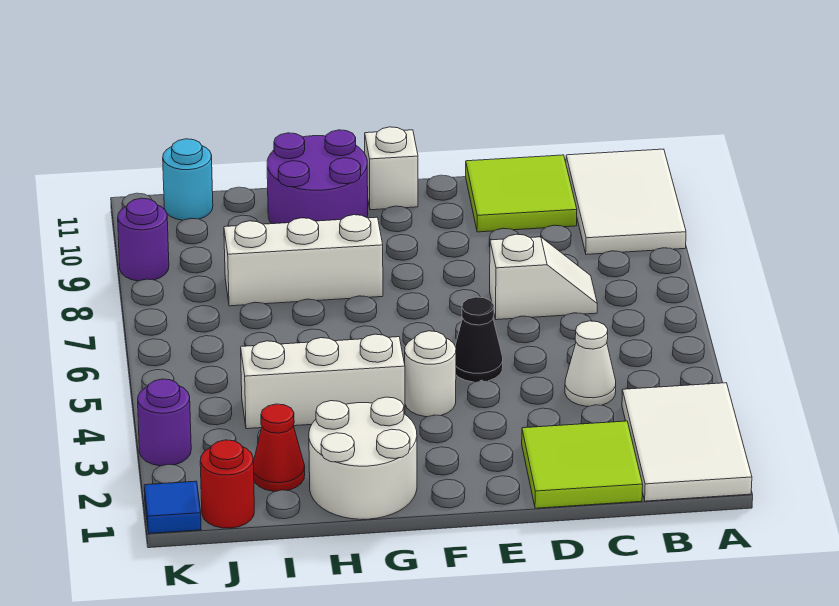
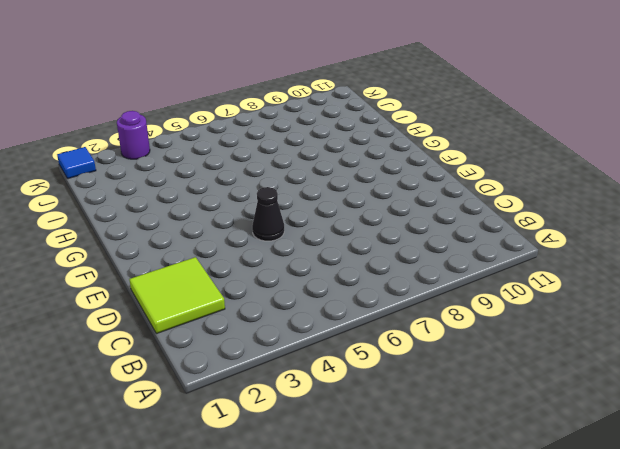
none -> white tile A1:B3 level 1
none -> white tile A9:B11 level 1
none -> white cone C4 level 1

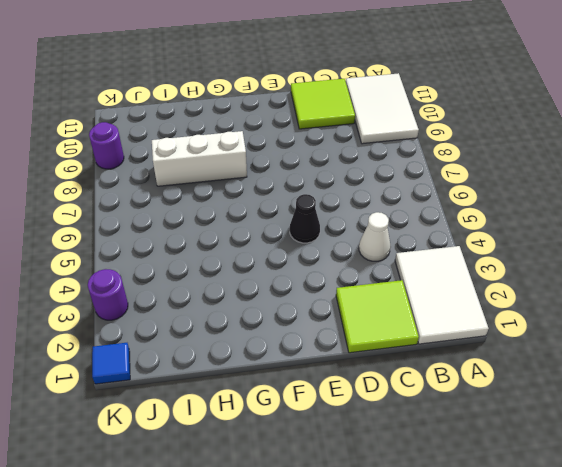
none -> white slope C7:D7 level 1 top D
none -> white round brick F4 level 1
none -> white brick F11 level 1

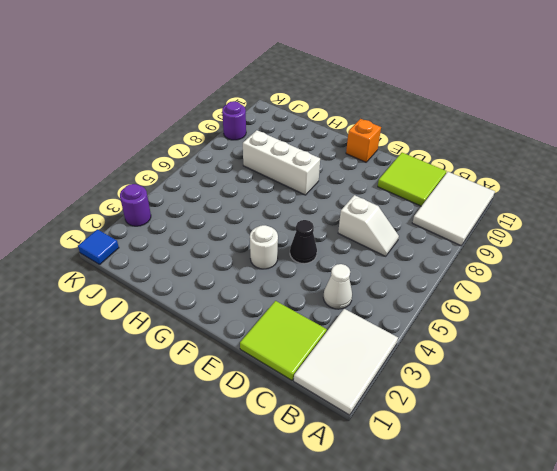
orange brick F11 level 1 -> white brick F11 level 1
none -> white round brick G1:H2 level 1
none -> white brick G4:I4 level 1
none -> purple round brick G10:H11 level 1

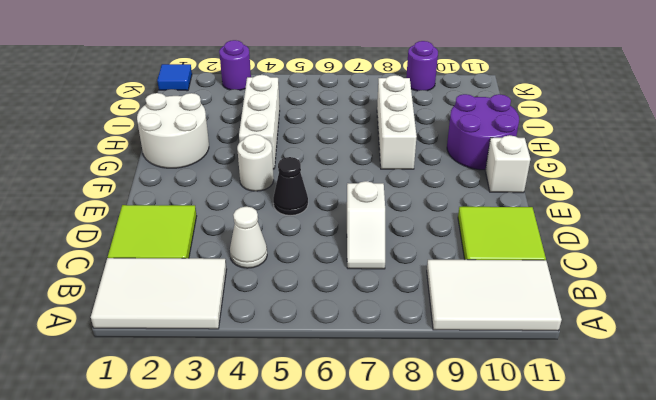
none -> red cone I2 level 1
none -> red round brick J1 level 1
none -> cyan round brick J11 level 1

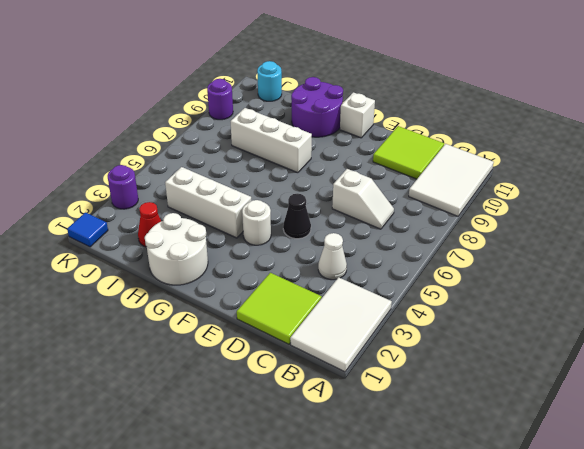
none -> red round brick J1 level 1

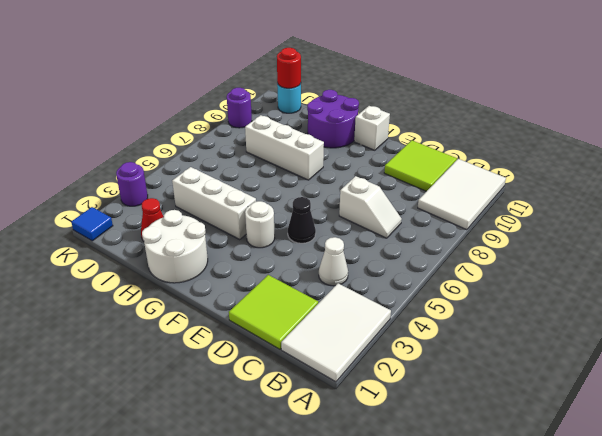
red round brick J11 level 2 -> red round brick J1 level 1

